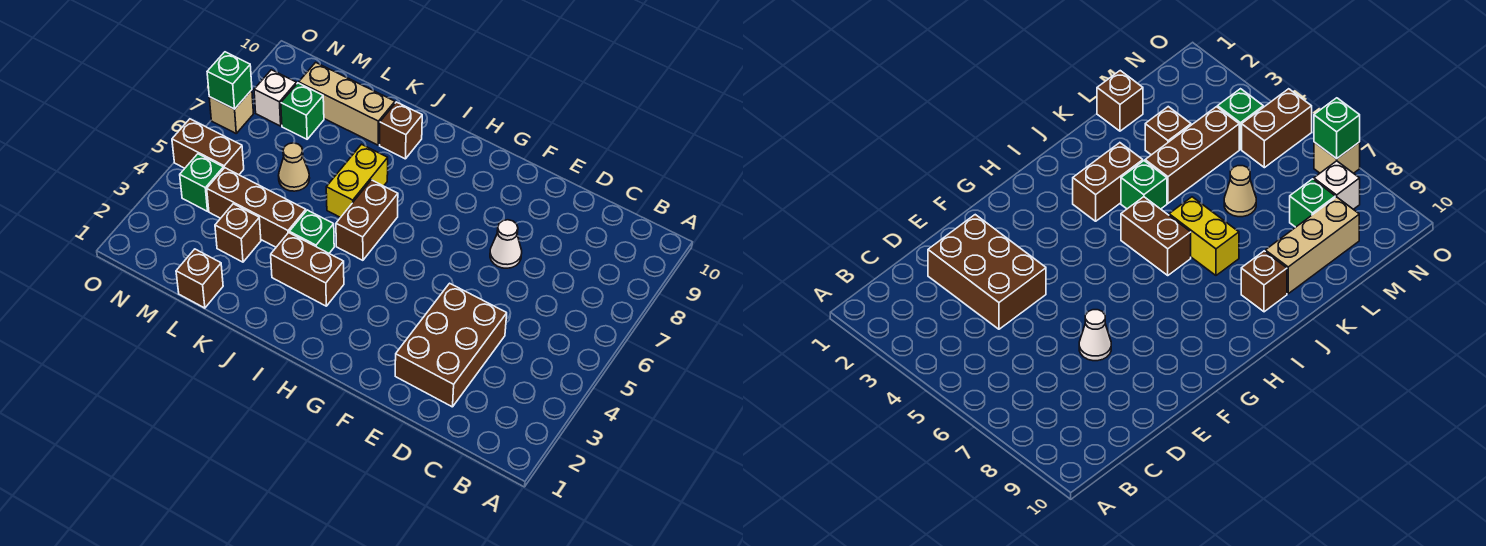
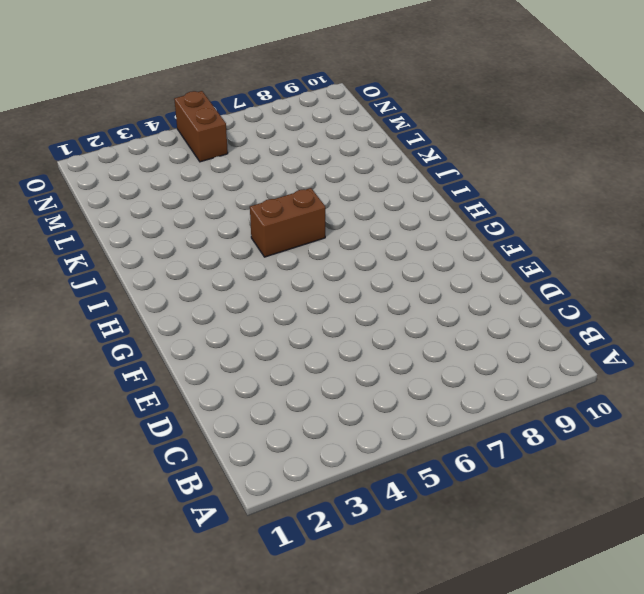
none -> brown brick D2:E4 level 1
none -> white cone E7 level 1
none -> brown brick I3:J3 level 1

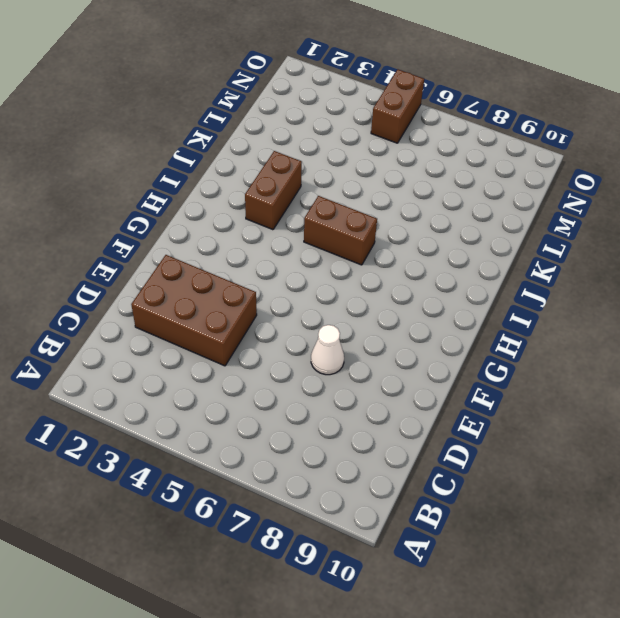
none -> green brick J4 level 1
none -> yellow brick J6:J7 level 1
none -> brown brick J9 level 1

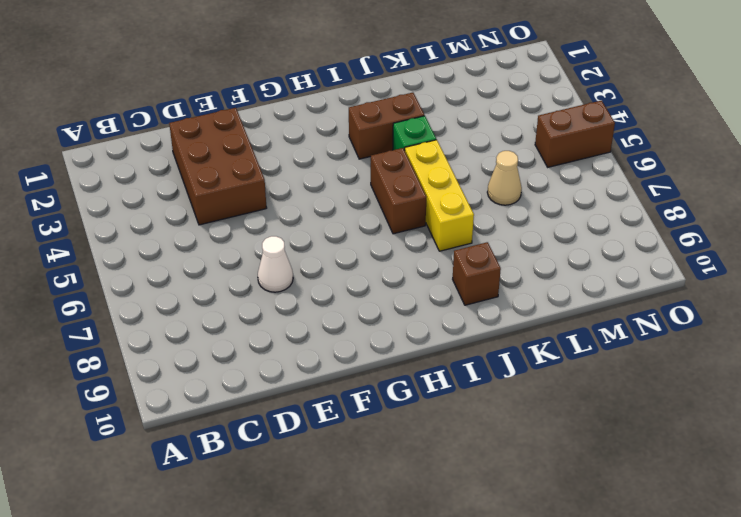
yellow brick J5:J7 level 1 -> yellow brick J6:J7 level 1
none -> brown brick K4:M4 level 1
none -> tan brick K9:M9 level 1
none -> brown brick L1 level 1

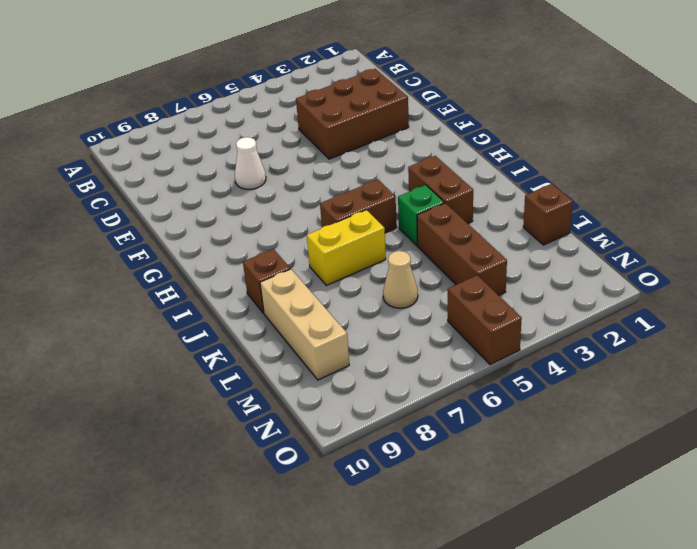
none -> brown brick L3 level 1
none -> green brick M8 level 1
none -> green brick N4 level 1

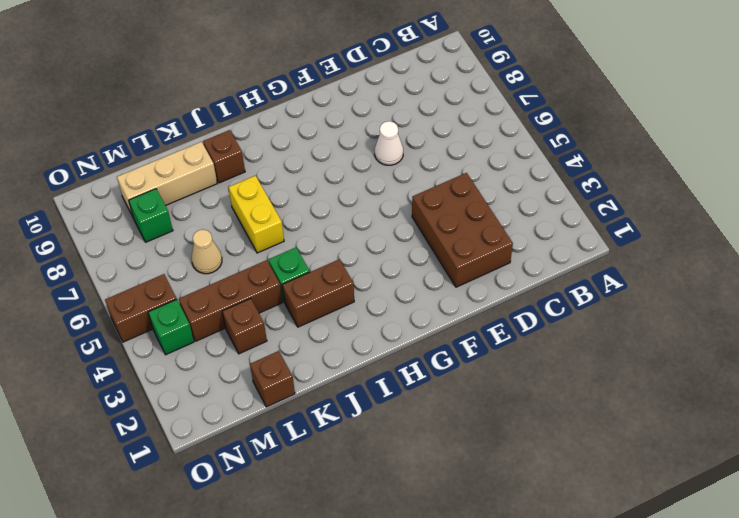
none -> brown brick I5:I6 level 1
none -> white brick N8 level 1
none -> tan brick O7 level 1

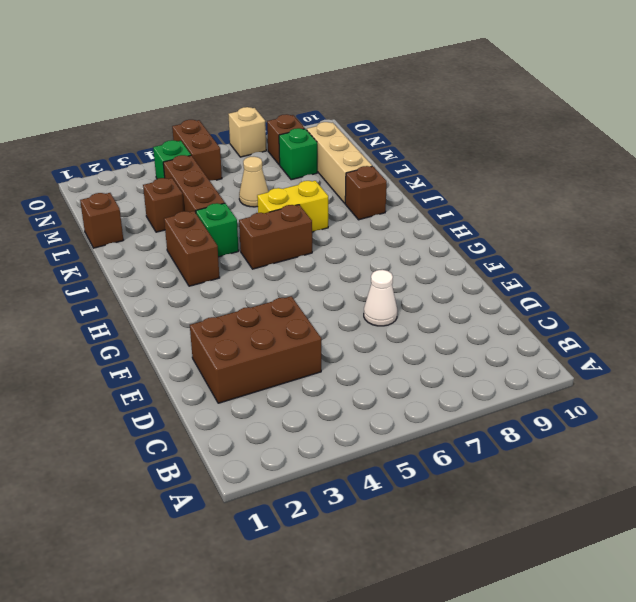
brown brick N8 level 1 -> white brick N8 level 1
none -> green brick O7 level 2

